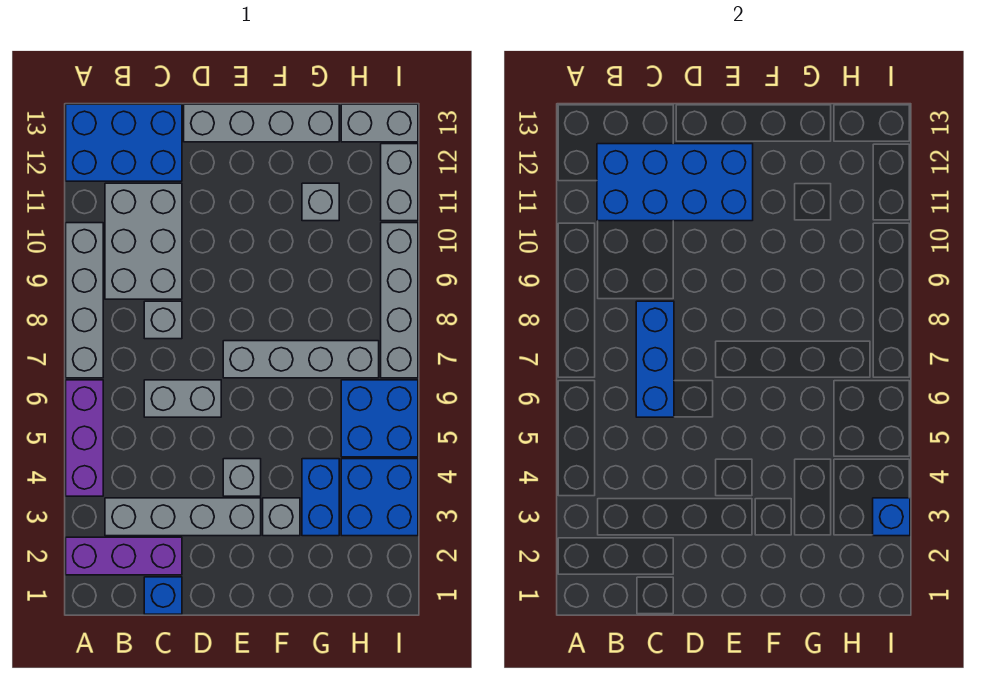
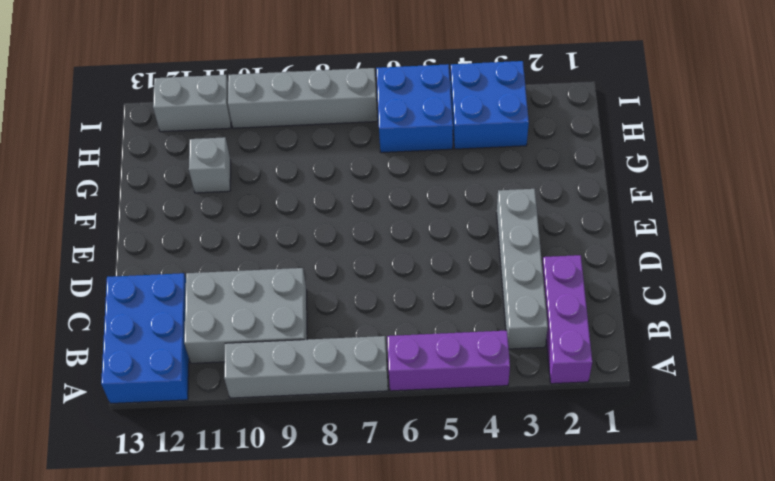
none -> blue brick C1 level 1
none -> grey brick C6:D6 level 1
none -> grey brick C8 level 1

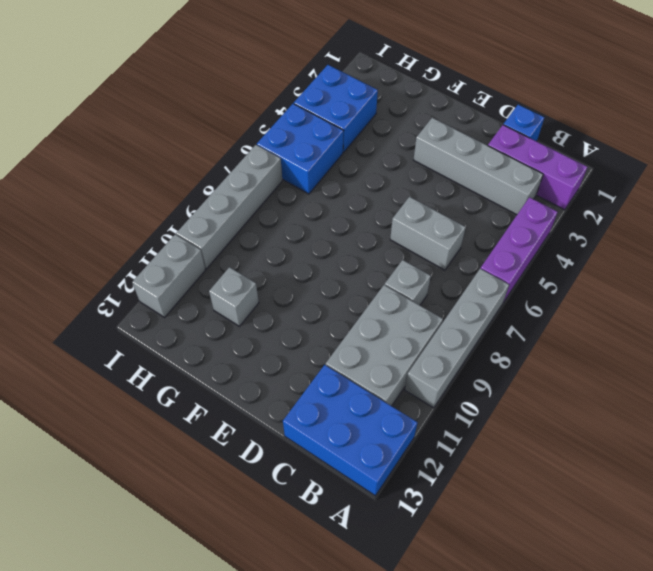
none -> grey brick D13:G13 level 1
none -> grey brick E4 level 1
none -> grey brick E7:H7 level 1

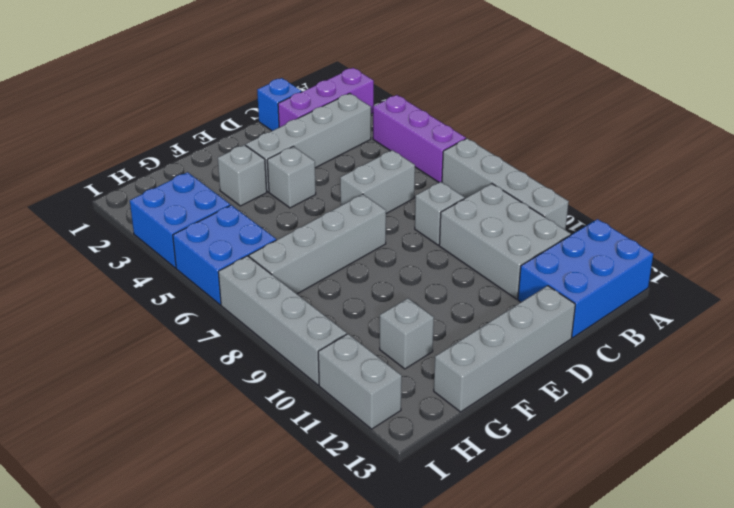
none -> blue brick G3:G4 level 1
none -> grey brick H13:I13 level 1
none -> blue brick B11:E12 level 2

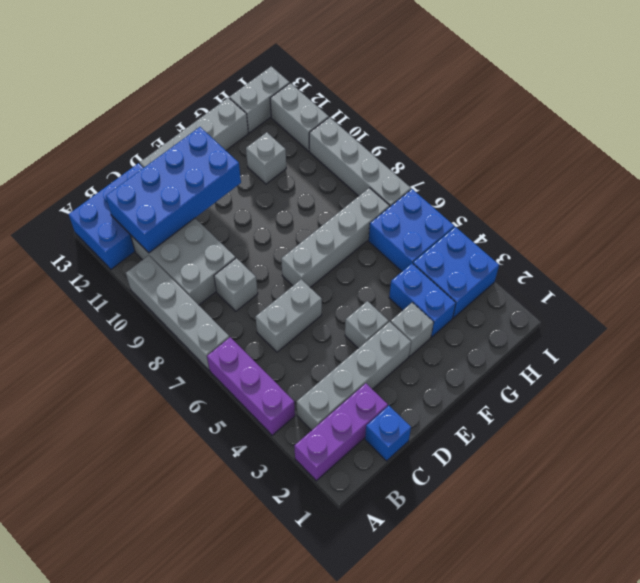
none -> blue brick C6:C8 level 2
none -> blue brick I3 level 2

